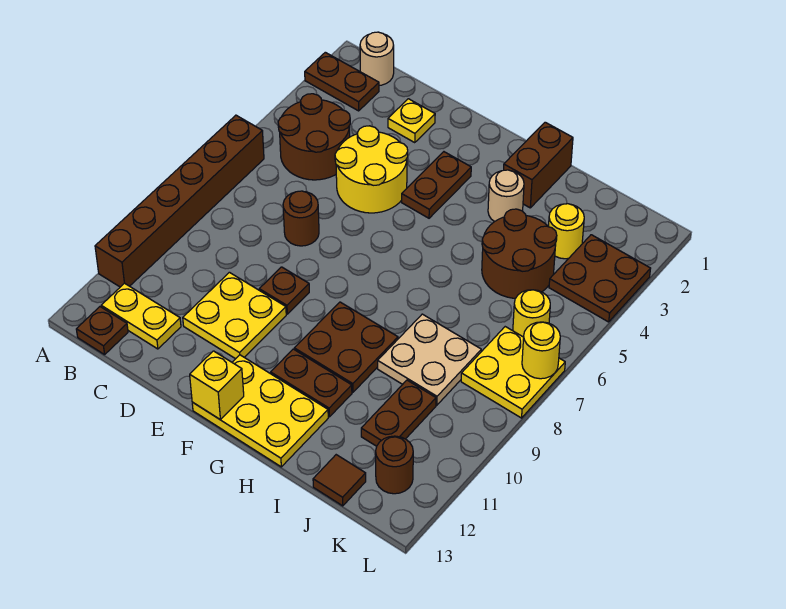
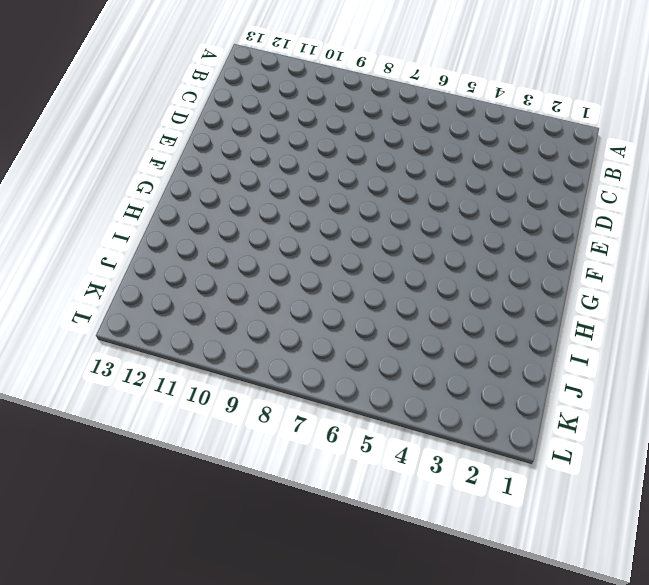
none -> brown plate A2:B2 level 1
none -> brown brick A6:A11 level 1
none -> tan round brick B1 level 1

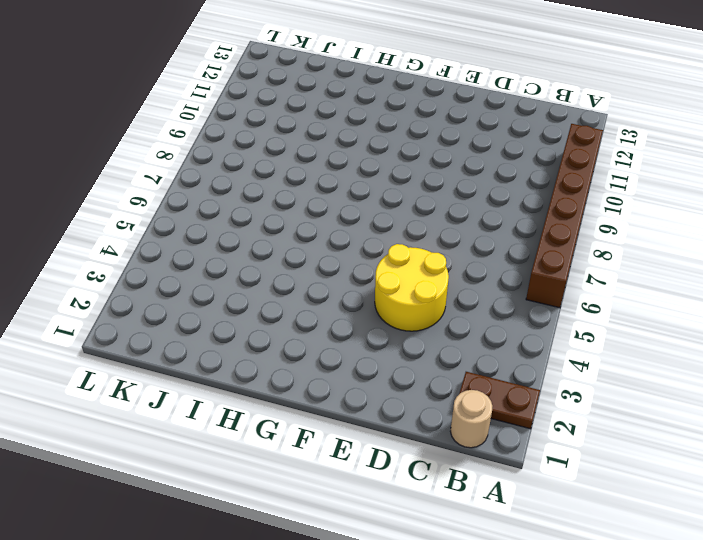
none -> brown round brick B4:C5 level 1
none -> yellow plate B12:C12 level 1
none -> brown plate B13 level 1

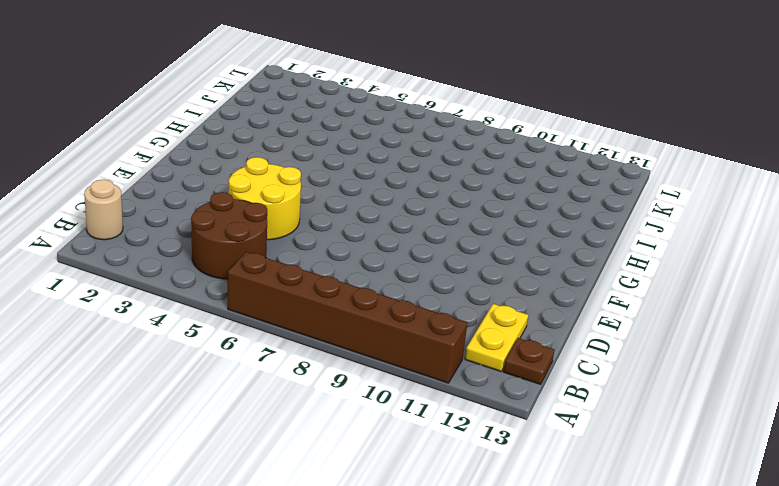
none -> brown plate A2:B2 level 1
none -> yellow plate D2 level 1
none -> brown round brick D7 level 1

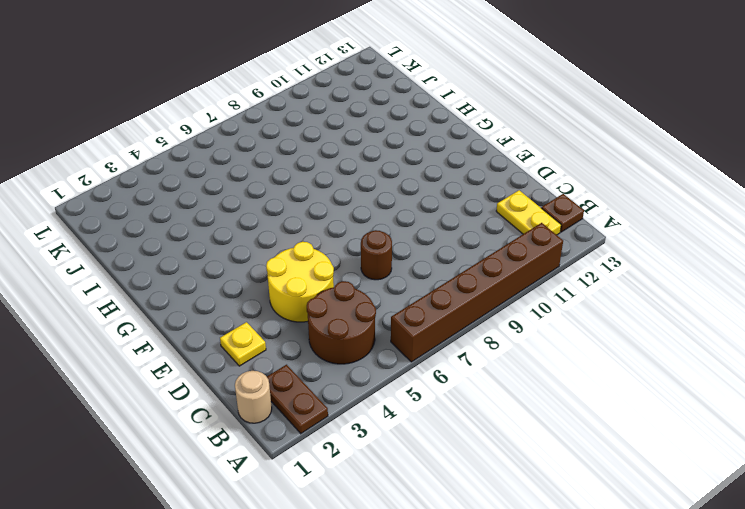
none -> yellow plate D10:E11 level 1
none -> brown plate E9 level 1
none -> brown plate F3:F4 level 1

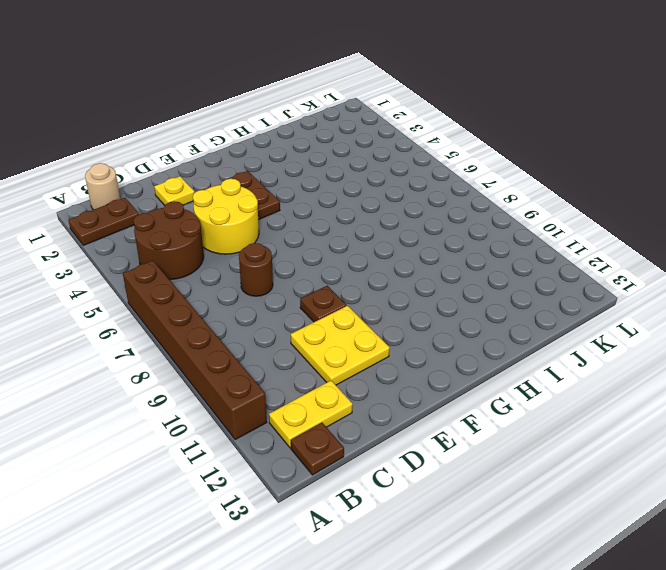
none -> yellow plate F12:H13 level 1
none -> brown plate G9:H10 level 1
none -> brown plate G11:H11 level 1

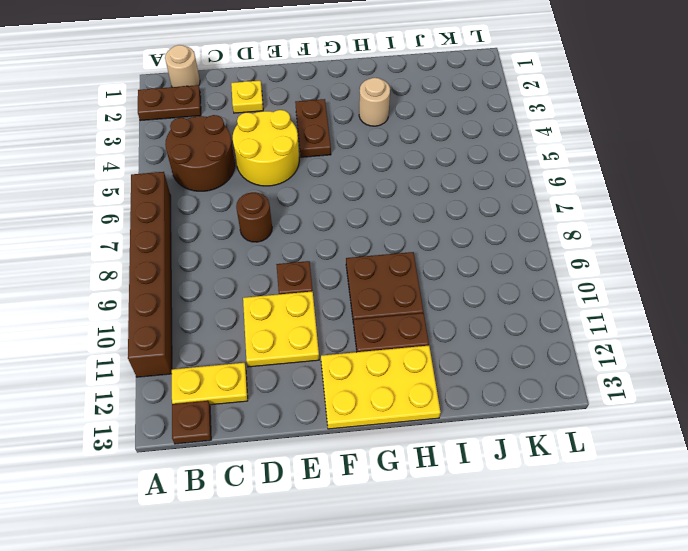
none -> brown brick H1:H2 level 1
none -> brown round brick I4:J5 level 1
none -> tan plate I8:J9 level 1

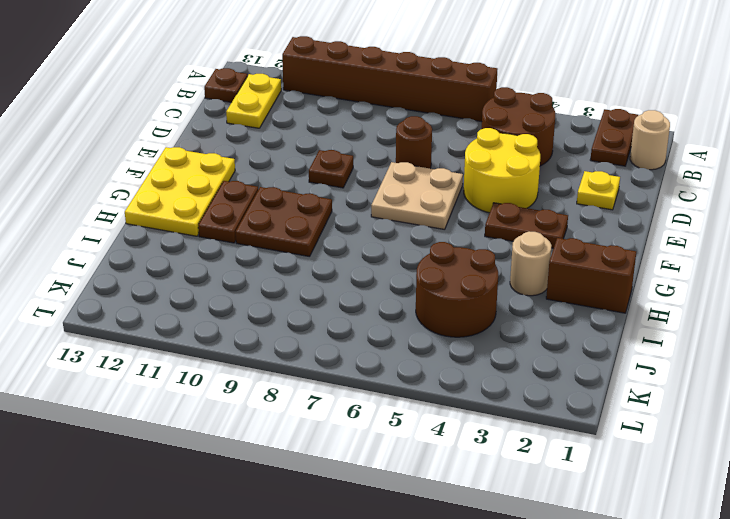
tan plate E6:F7 level 1 -> tan plate I8:J9 level 1
none -> yellow plate D10:E11 level 1
none -> yellow round brick J3 level 1
none -> brown plate J10:J11 level 1

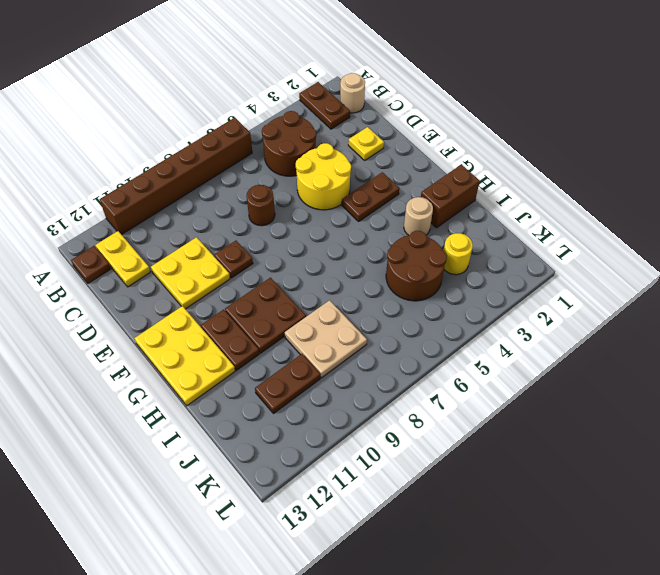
none -> brown tile J13 level 1
none -> brown plate K3:L4 level 1
none -> yellow round brick K6 level 1

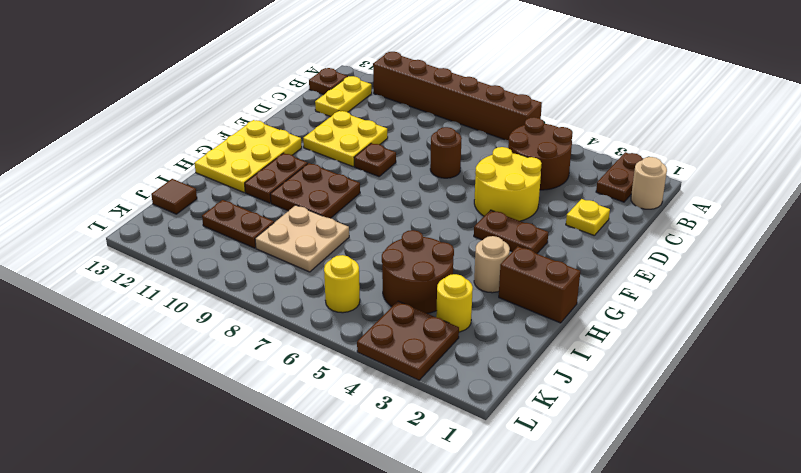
none -> yellow plate K7:L8 level 1
none -> brown round brick K12 level 1
none -> yellow brick F13 level 2

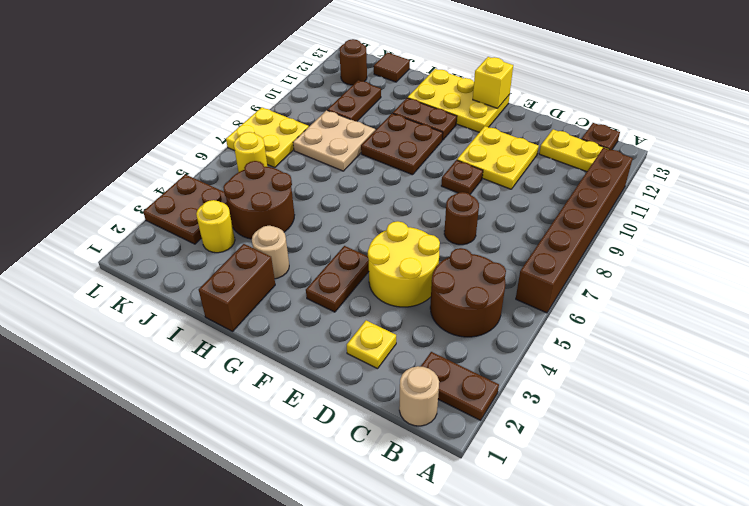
none -> yellow round brick L7 level 2

